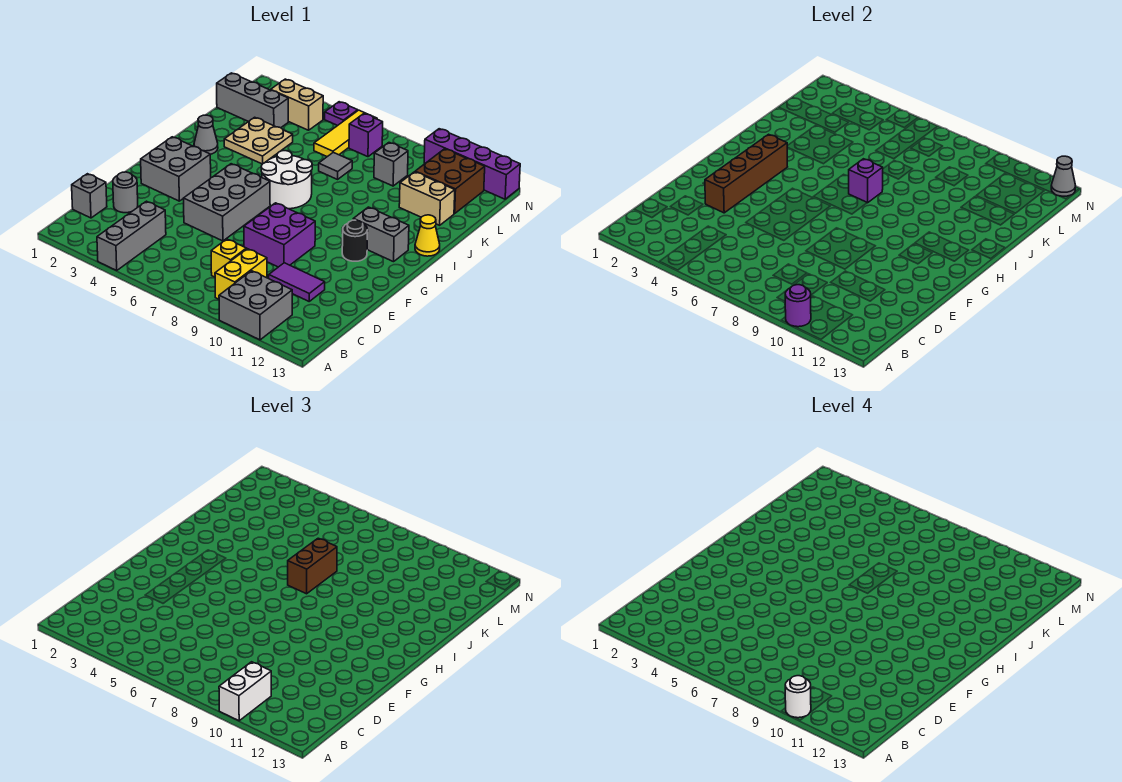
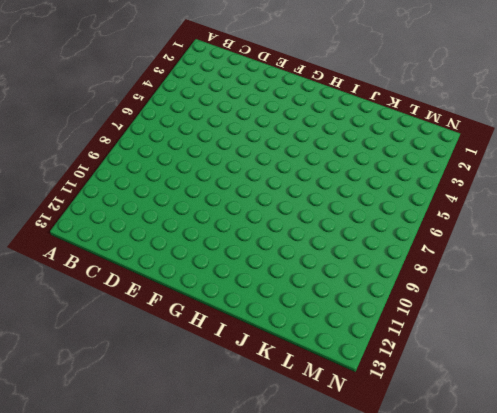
none -> grey brick A4:C4 level 1
none -> grey brick A10:B11 level 1
none -> yellow brick B9:C9 level 1
none -> grey brick C1 level 1

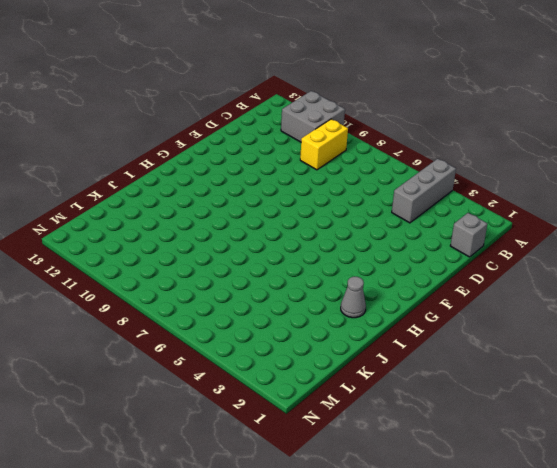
none -> yellow brick C8 level 1
none -> grey round brick D2 level 1
none -> purple tile D10:D11 level 1
none -> grey brick E5:G6 level 1

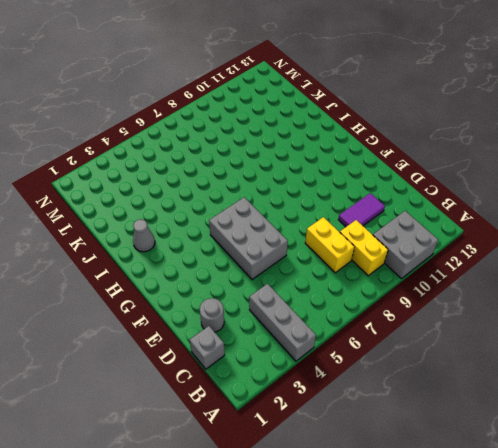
yellow brick C8:D8 level 1 -> yellow brick C8 level 1
none -> purple brick E8:F9 level 1
none -> grey brick F2:G3 level 1
none -> black round brick G11 level 1
none -> white round brick H6:I7 level 1

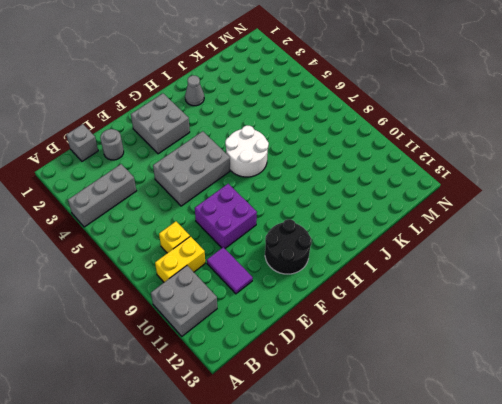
black round brick F11:G12 level 1 -> black round brick G11 level 1
none -> grey brick H11:H12 level 1
none -> yellow cone I13 level 1
none -> tan plate J3:K4 level 1
none -> grey tile K7 level 1

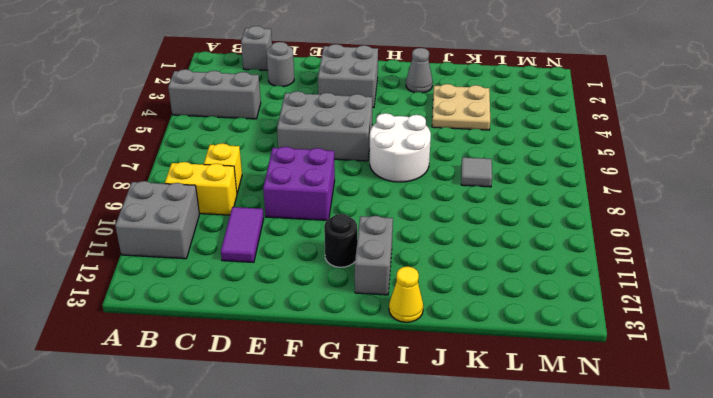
none -> tan brick K11:K12 level 1
none -> grey brick L1:L3 level 1
none -> yellow tile L6:N6 level 1
none -> grey brick L9 level 1

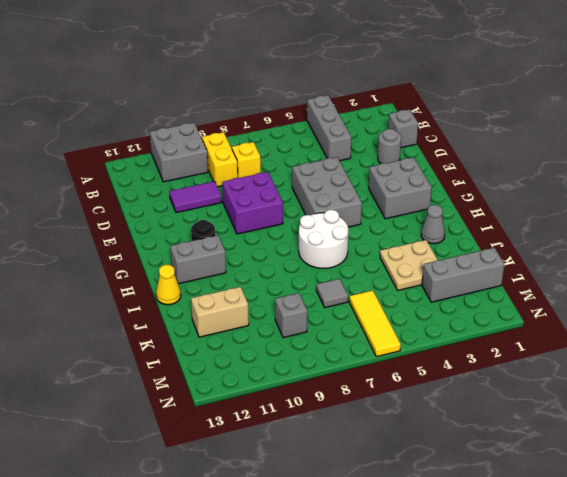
none -> brown brick L11:M12 level 1
none -> tan brick M3:M4 level 1
none -> purple brick M7 level 1
none -> purple plate N5 level 1

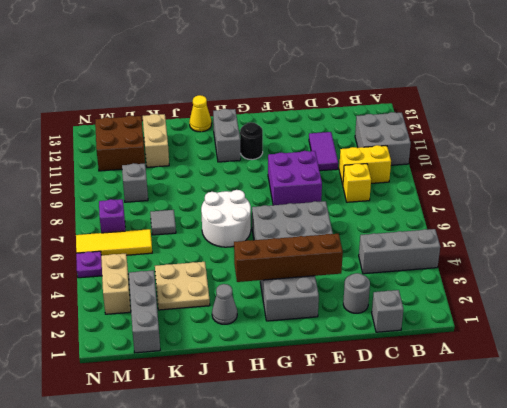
none -> purple brick N10:N13 level 1
none -> purple round brick A10 level 2
none -> purple brick I7 level 2
none -> grey cone N13 level 2

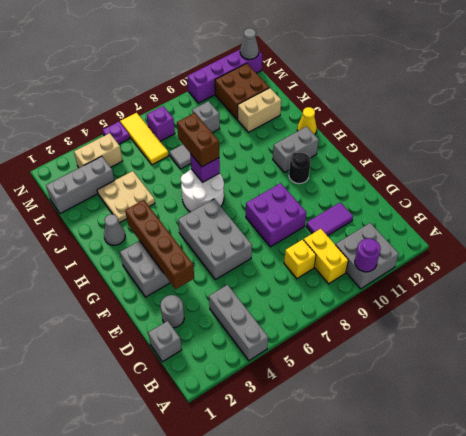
none -> white brick A10:B10 level 3
none -> white round brick A10 level 4

